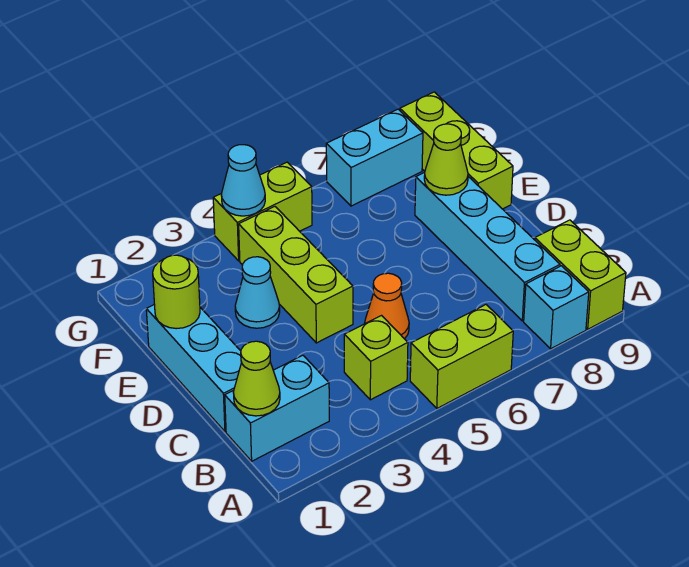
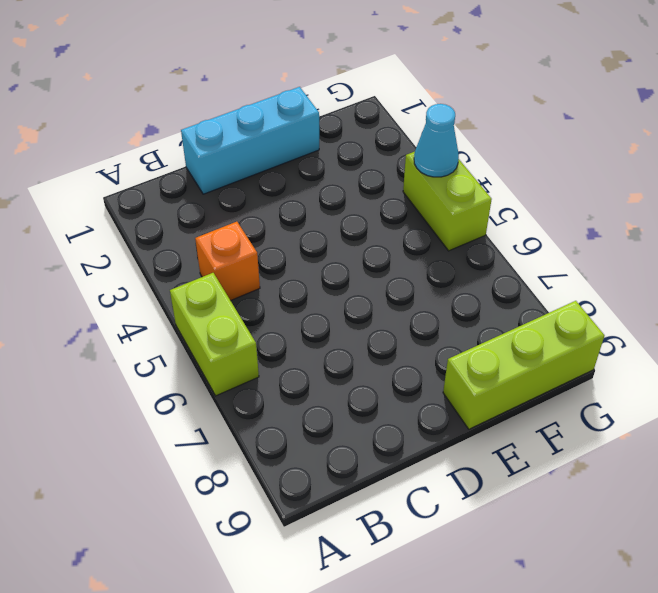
orange brick B4 level 1 -> lime brick B4 level 1
none -> cyan brick A8 level 1
none -> lime brick A9:B9 level 1
none -> cyan brick B1:B2 level 1

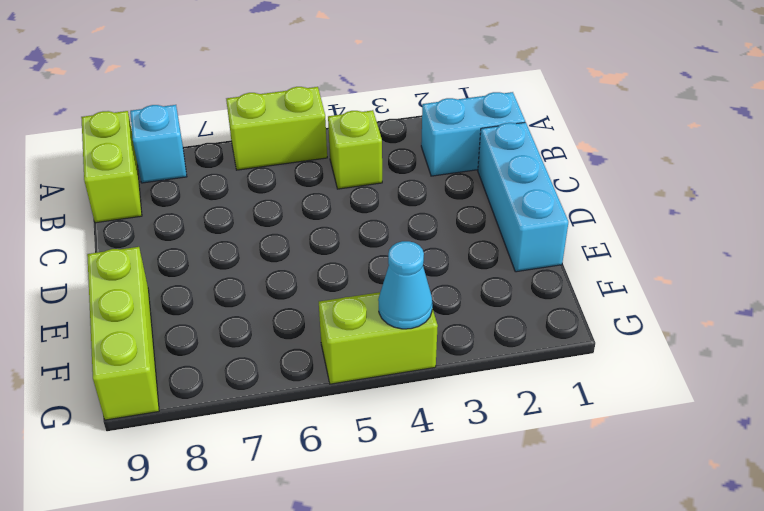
none -> cyan brick B8:E8 level 1
none -> orange cone C5 level 1
none -> lime brick D4:F4 level 1

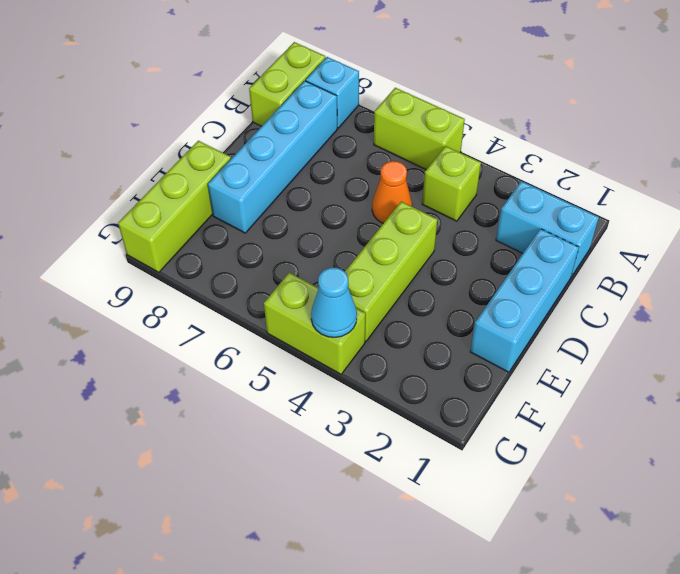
none -> cyan cone E3 level 1
none -> cyan brick G7:G8 level 1
none -> lime cone B1 level 2

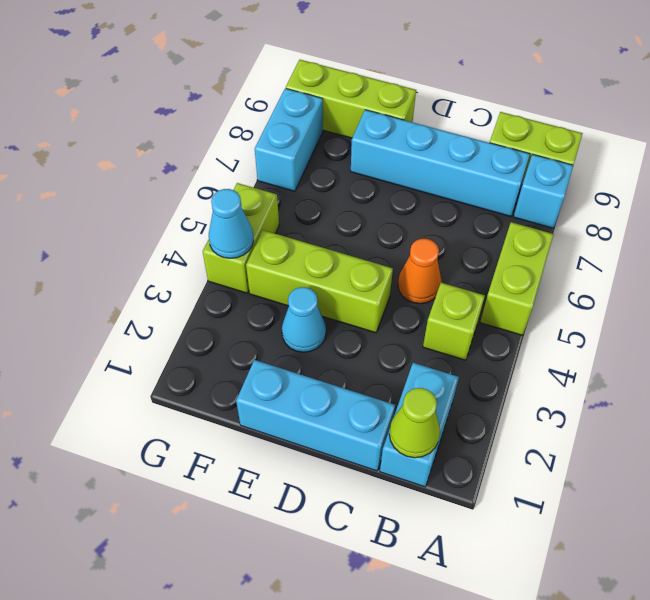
none -> lime round brick E1 level 2
none -> lime cone E8 level 2

